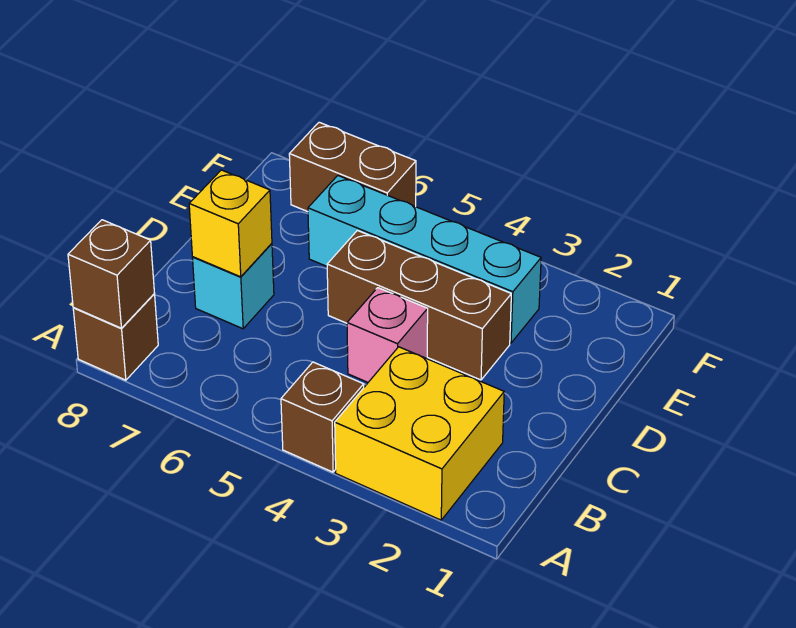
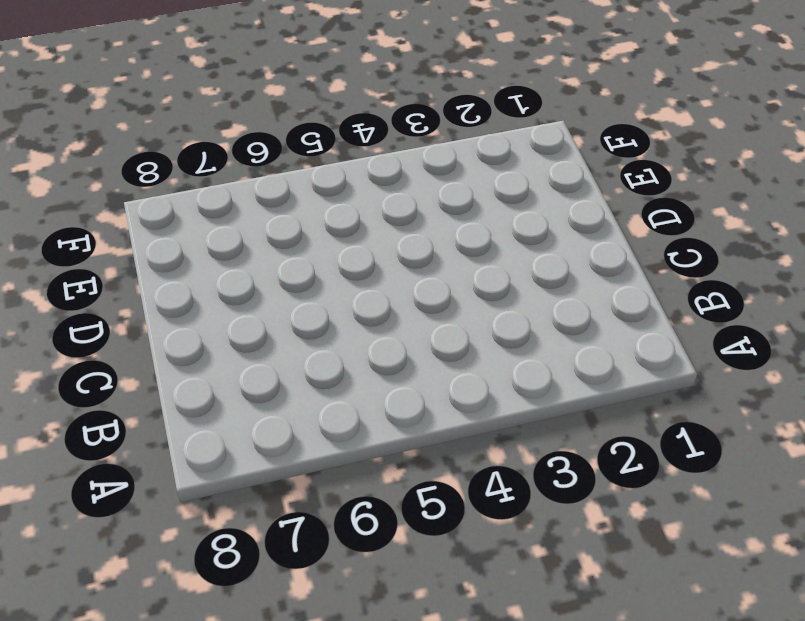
none -> yellow brick A2:B3 level 1
none -> brown brick A4 level 1

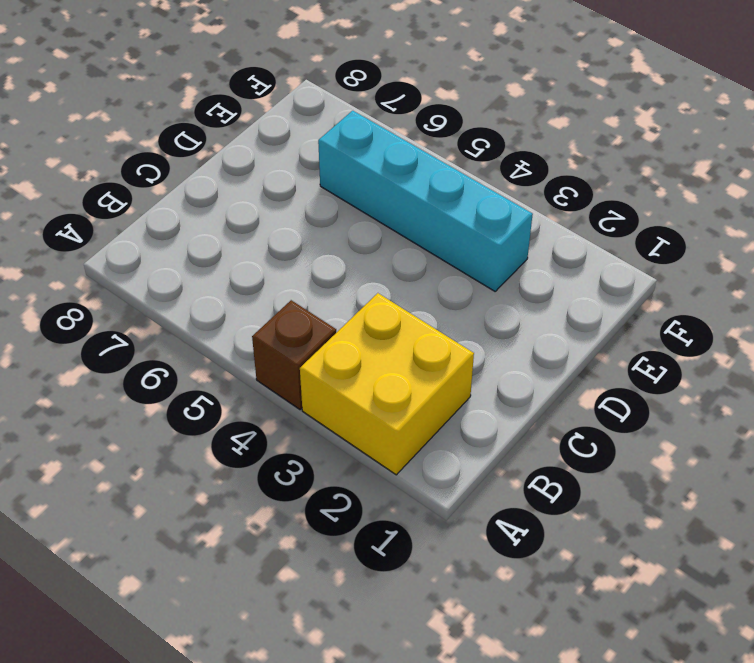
none -> brown brick A8 level 1
none -> pink brick C4 level 1

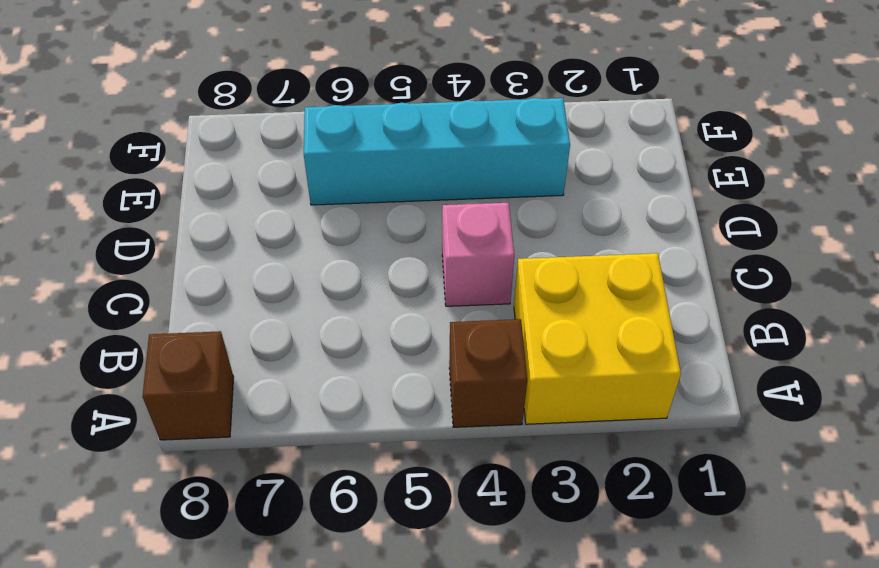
none -> cyan brick C7 level 1
none -> brown brick D3:D5 level 1

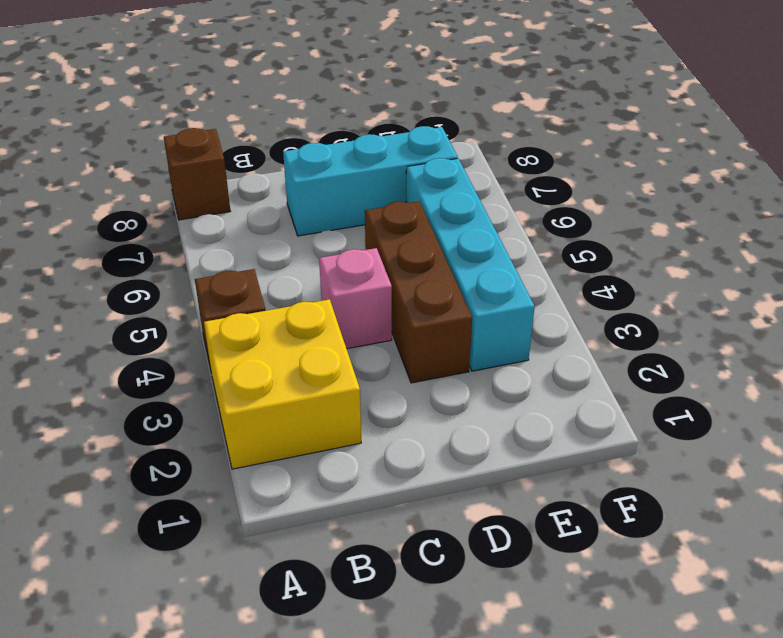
cyan brick C7:E7 level 1 -> cyan brick C7 level 1
none -> brown brick F6:F7 level 1
none -> brown brick A8 level 2

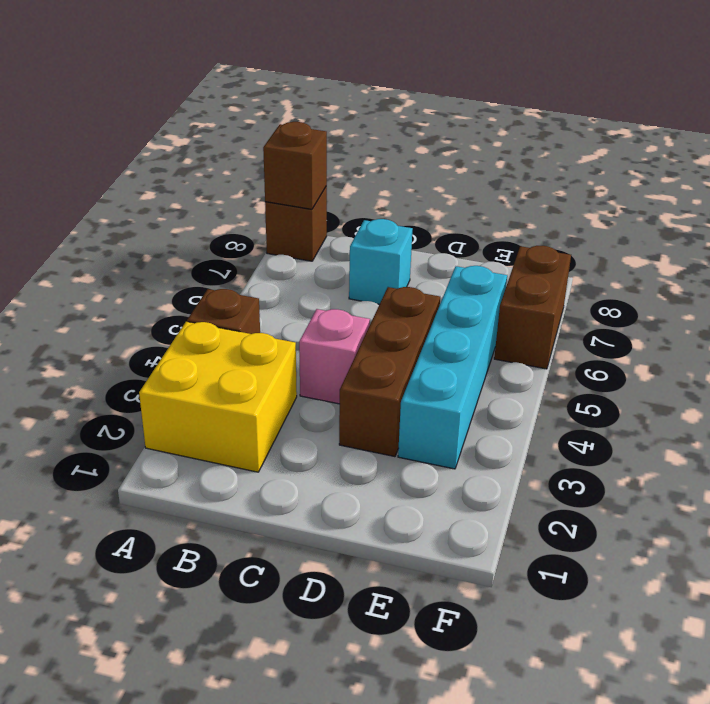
none -> yellow brick C7 level 2

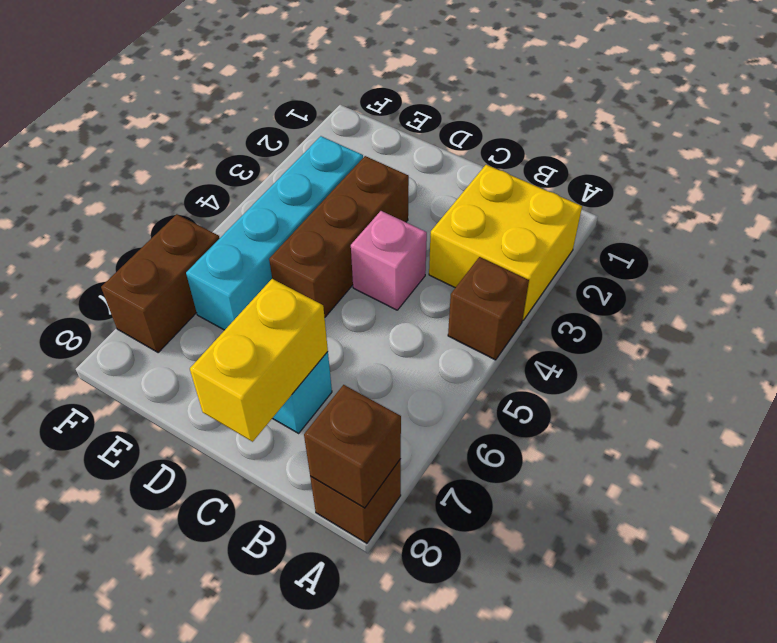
yellow brick C7:C8 level 2 -> yellow brick C7 level 2

